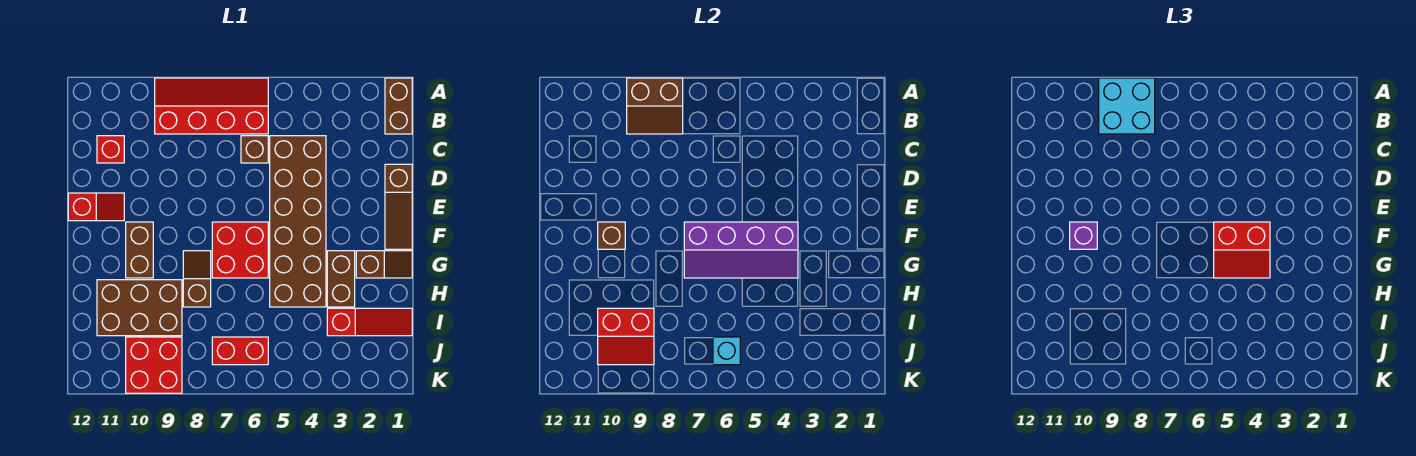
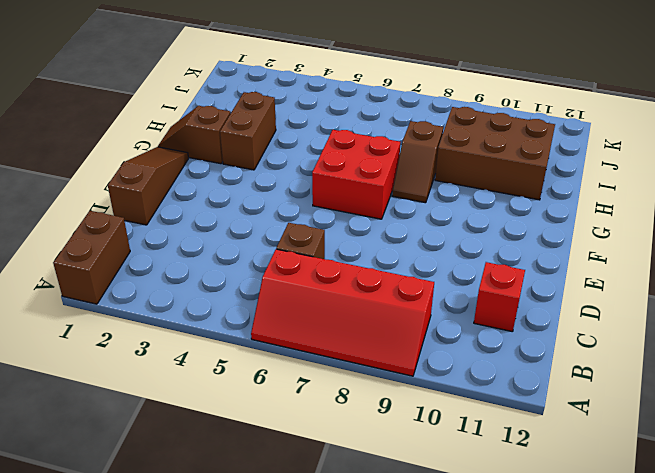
none -> brown brick C4:H5 level 1
none -> red slope E11:E12 level 1 top 12
none -> brown brick F10:G10 level 1

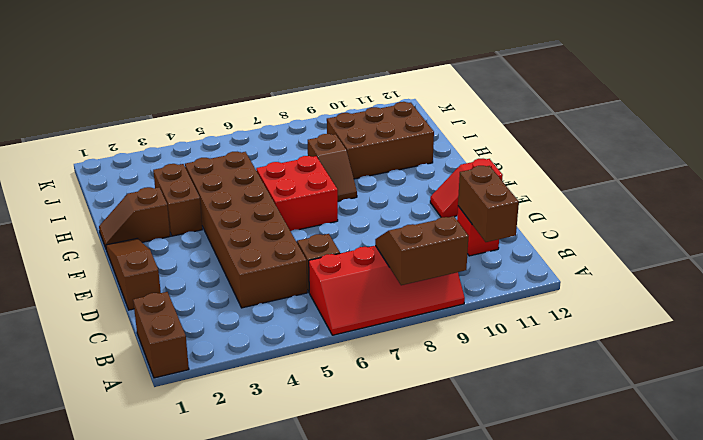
brown brick B11:C11 level 2 -> brown brick F10:G10 level 1
none -> red slope I1:I3 level 1 top 3
none -> red brick J6:J7 level 1
none -> red brick J9:K10 level 1

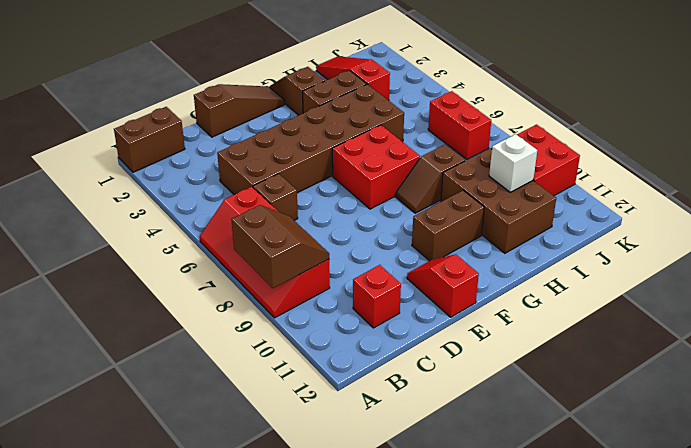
white brick I10 level 2 -> red slope I9:J10 level 2 top I
none -> purple slope F4:G7 level 2 top F
none -> brown brick F10 level 2
none -> cyan brick J6 level 2

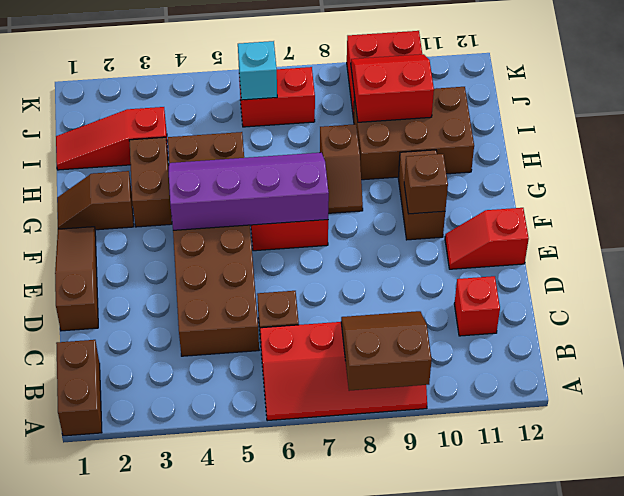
none -> cyan brick A8:B9 level 3
none -> red slope F4:G5 level 3 top F
none -> purple brick F10 level 3

